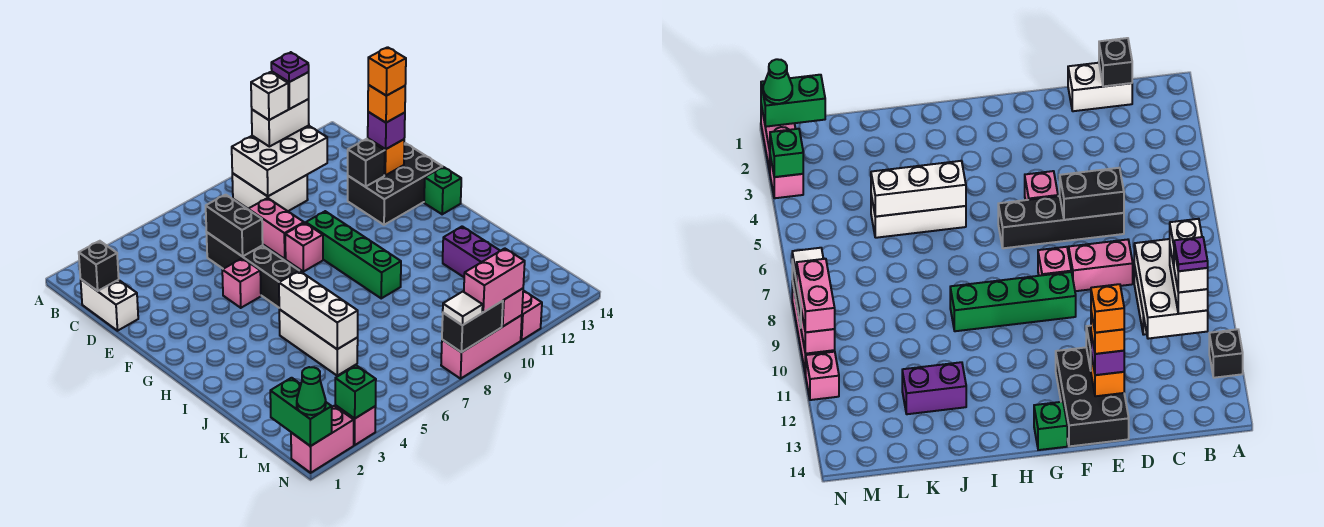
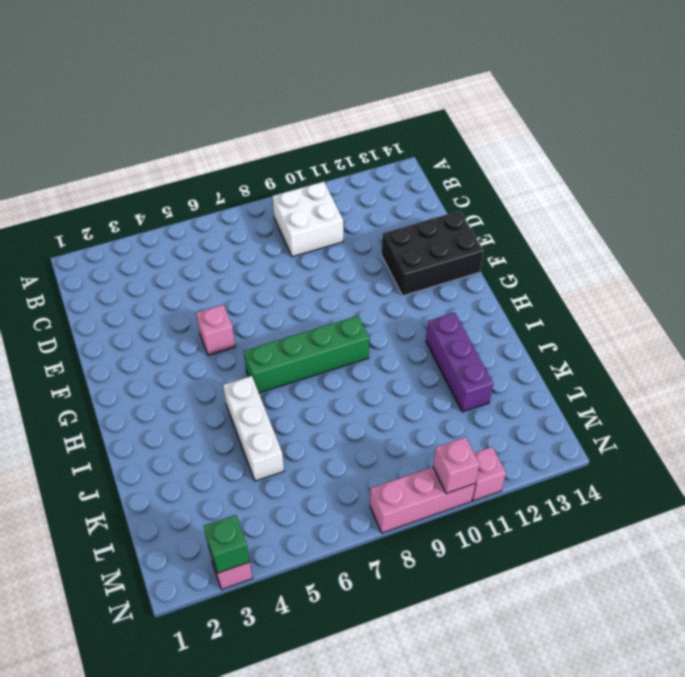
green brick H6:H9 level 1 -> green brick F9:I9 level 1
purple brick I12:K12 level 1 -> purple brick J12:K12 level 1
none -> black brick A12 level 1
none -> white brick C1:D1 level 1
none -> black brick D6:G6 level 1
none -> pink brick D8:E8 level 1

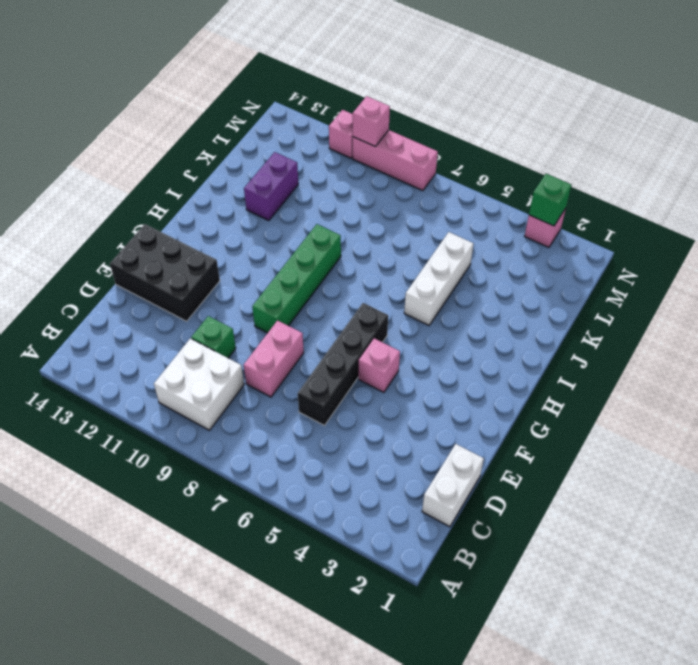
green brick D10 level 1 -> green brick G14 level 1
none -> black brick A12 level 1
none -> pink brick F8 level 1
none -> pink brick N1:N2 level 1
none -> white brick B9:C11 level 2

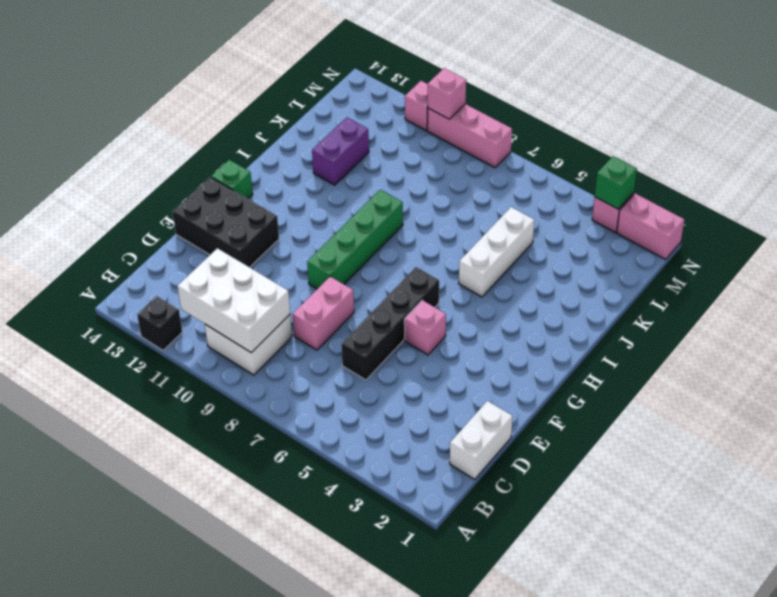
none -> pink brick F8 level 1
none -> black brick C1 level 2
none -> black brick D6:E6 level 2
none -> black brick E12 level 2

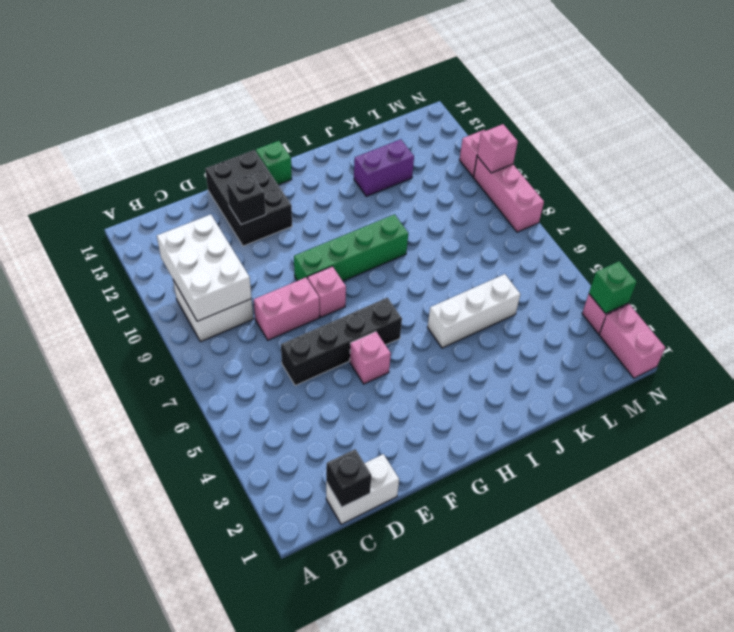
none -> black brick A12 level 1
none -> black brick D6:E6 level 2
none -> orange brick E13 level 2
none -> white brick I5:K5 level 2

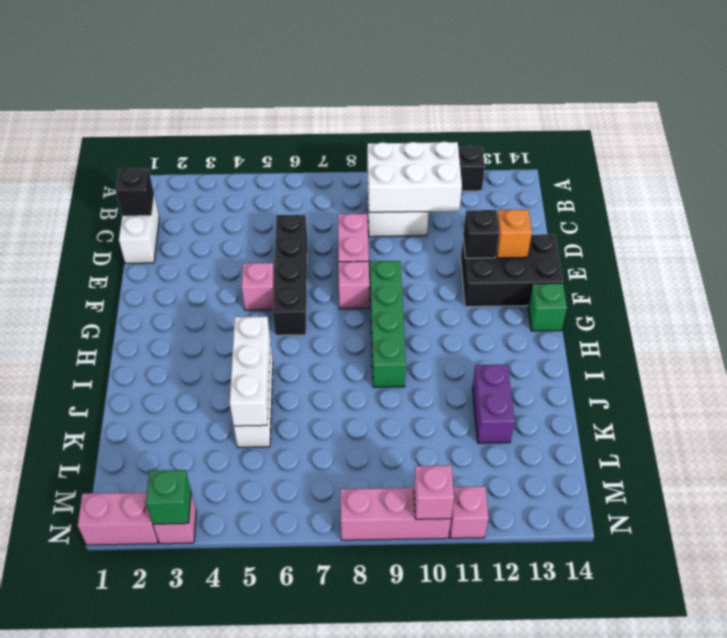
none -> black brick D6:E6 level 2
none -> green brick M1:N1 level 2
none -> black brick N8:N9 level 2
none -> white brick B10:B11 level 3

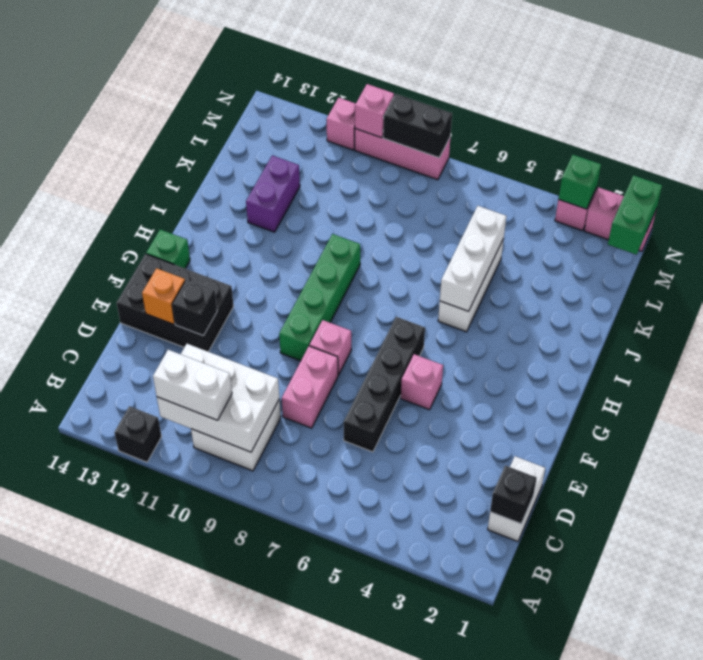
none -> black brick D6:E6 level 2
none -> purple brick E13 level 3
none -> green cone N1 level 3
none -> white tile N8 level 3

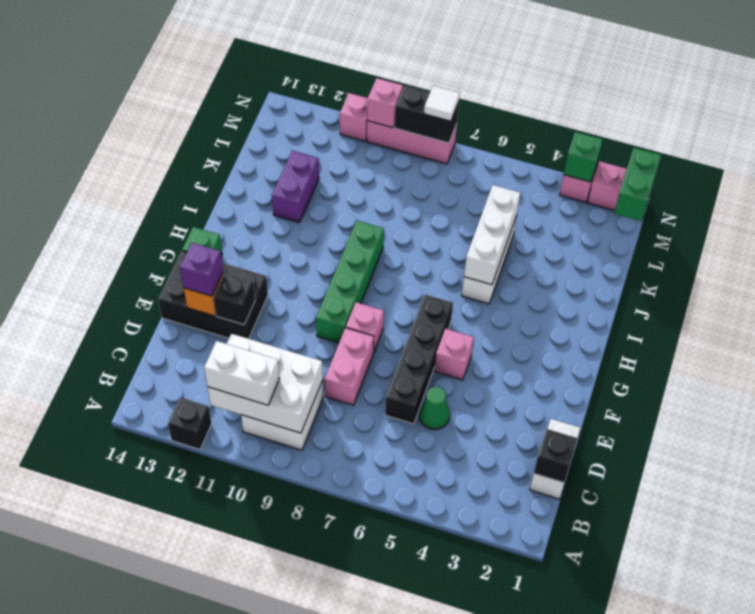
green cone D5 level 1 -> green cone N1 level 3
none -> black brick D6:E6 level 2
none -> pink brick N9:N10 level 3
none -> white brick B10 level 4
none -> white brick B11 level 4

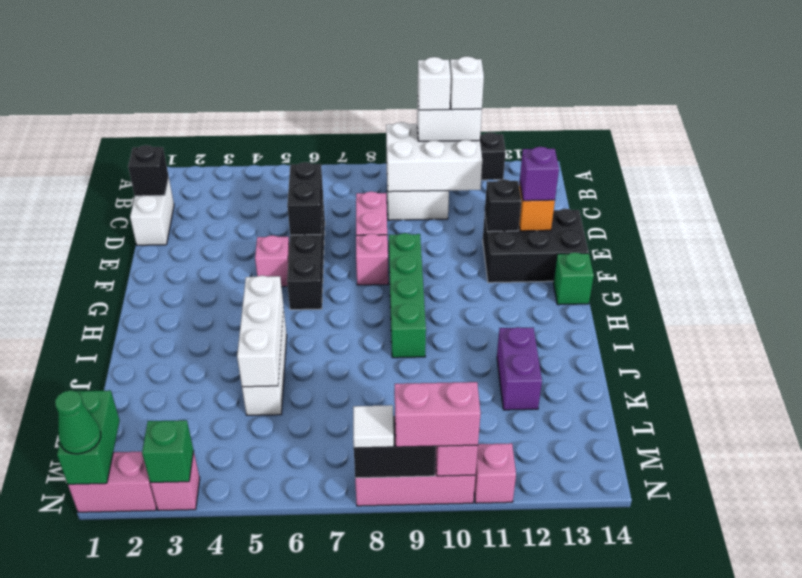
none -> orange brick E13 level 4
none -> purple plate B11 level 5
none -> orange brick E13 level 5

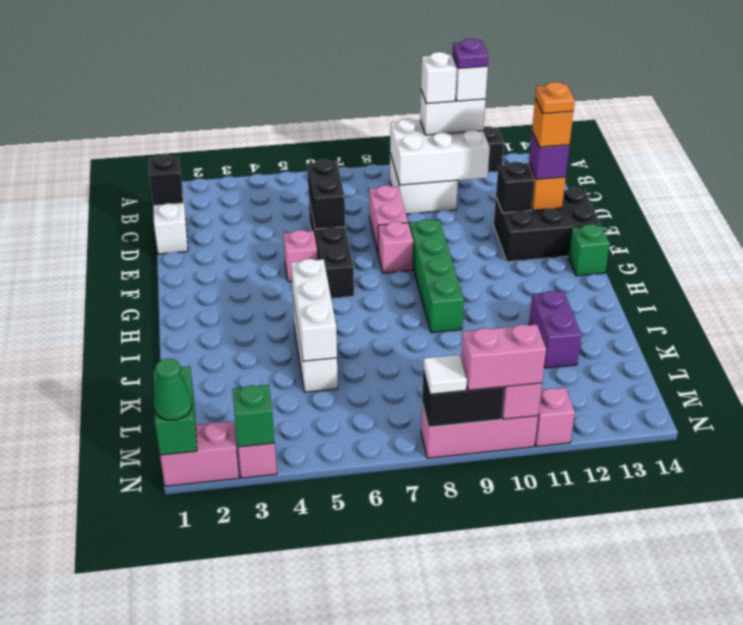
orange plate E13 level 5 -> orange brick E13 level 5

